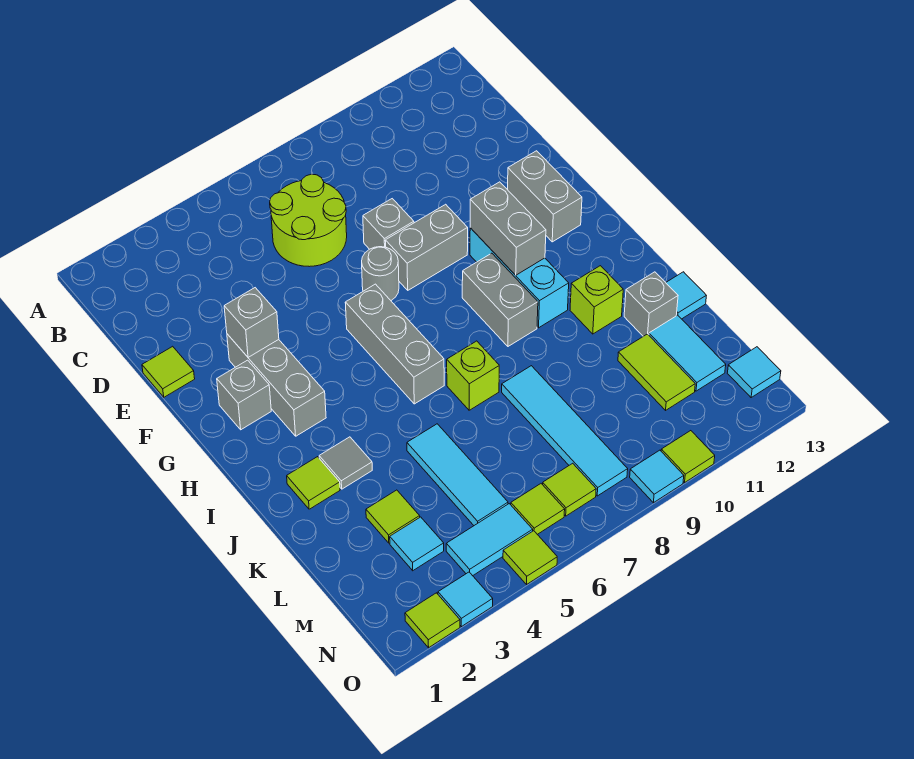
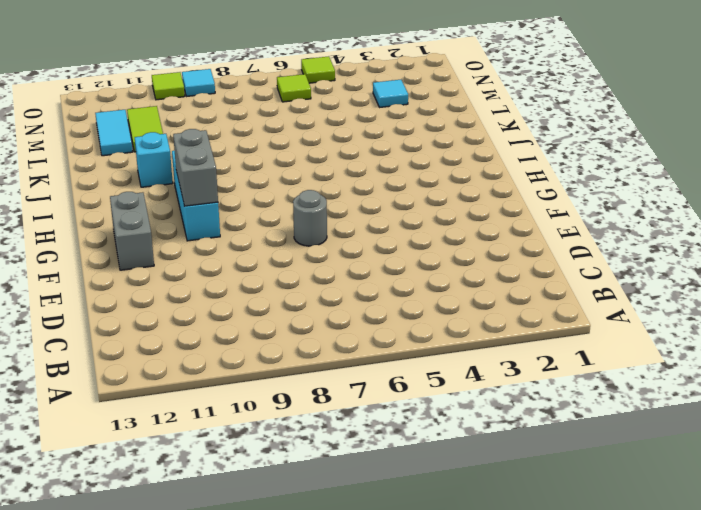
cyan brick J11 level 1 -> lime brick J11 level 1
none -> lime round brick C6:D7 level 1
none -> lime tile E1 level 1
none -> grey brick E8 level 1
none -> grey brick F3:H3 level 1

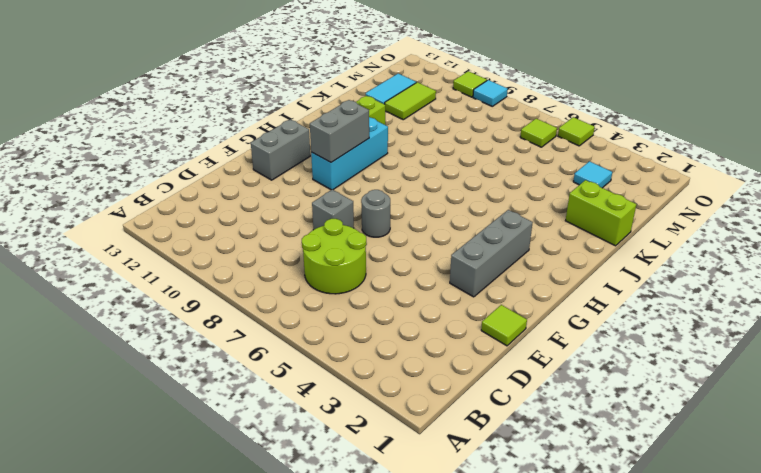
lime brick K1:K2 level 1 -> none
none -> grey brick F8:F9 level 1
none -> grey brick G2 level 1
none -> grey brick G6:I6 level 1
none -> grey brick H9:I9 level 1

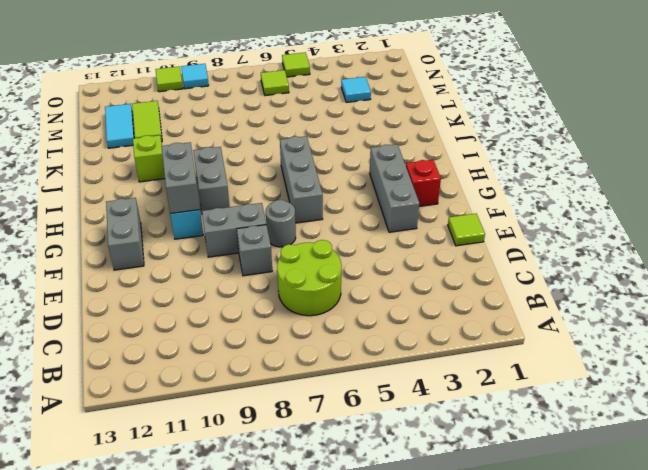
red brick G2 level 1 -> grey brick G2 level 1
none -> lime tile J2 level 1
none -> grey tile J3 level 1
none -> lime brick J7 level 1
none -> cyan tile K5:M5 level 1

